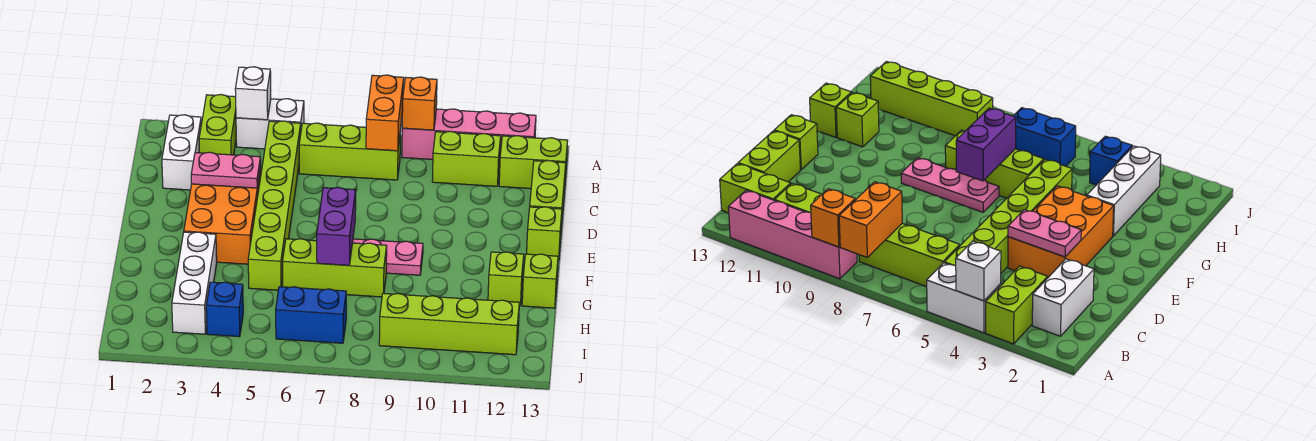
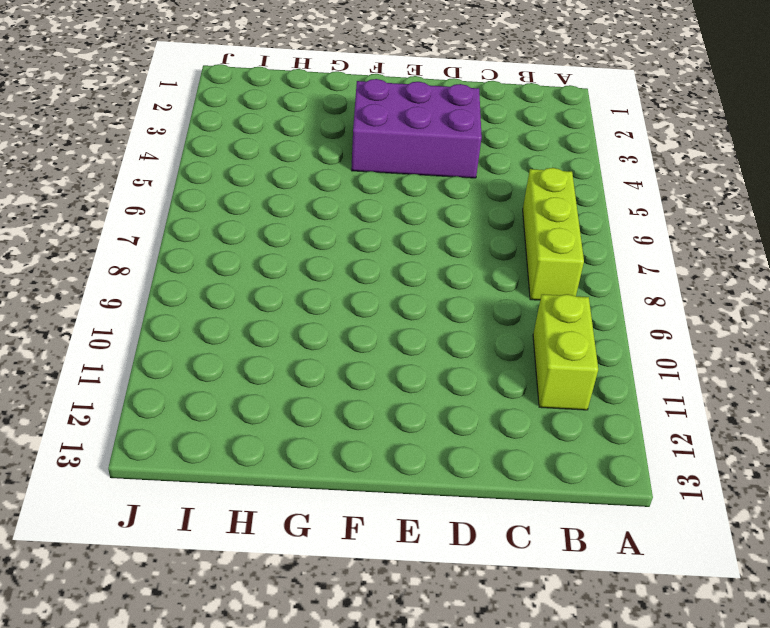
purple brick D3:F4 level 1 -> orange brick D3:F4 level 1
none -> lime brick A3:B3 level 1
none -> white brick A4:A5 level 1
none -> pink brick A9:A12 level 1

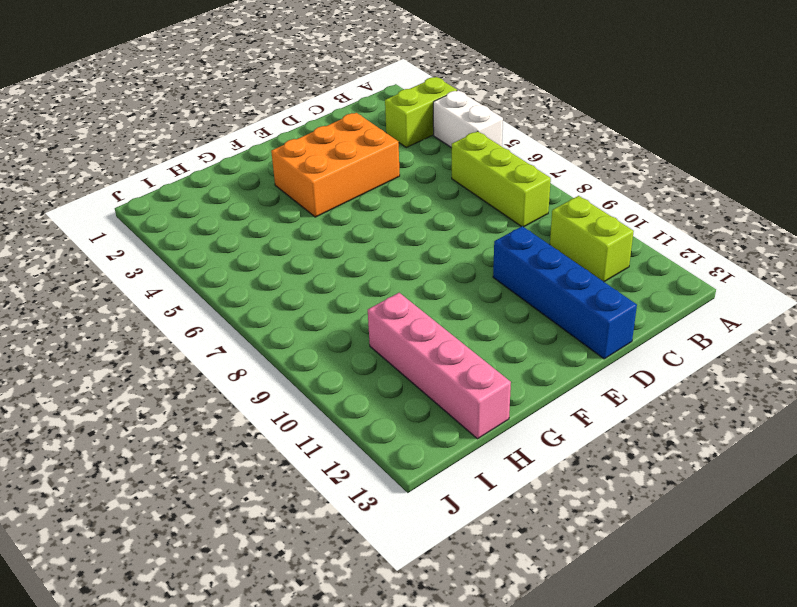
blue brick D10:D13 level 1 -> lime brick C13:D13 level 1
pink brick H10:H13 level 1 -> pink brick A9:A12 level 1
none -> white brick B2:C2 level 1
none -> lime brick B5:G5 level 1
none -> lime brick B12:B13 level 1

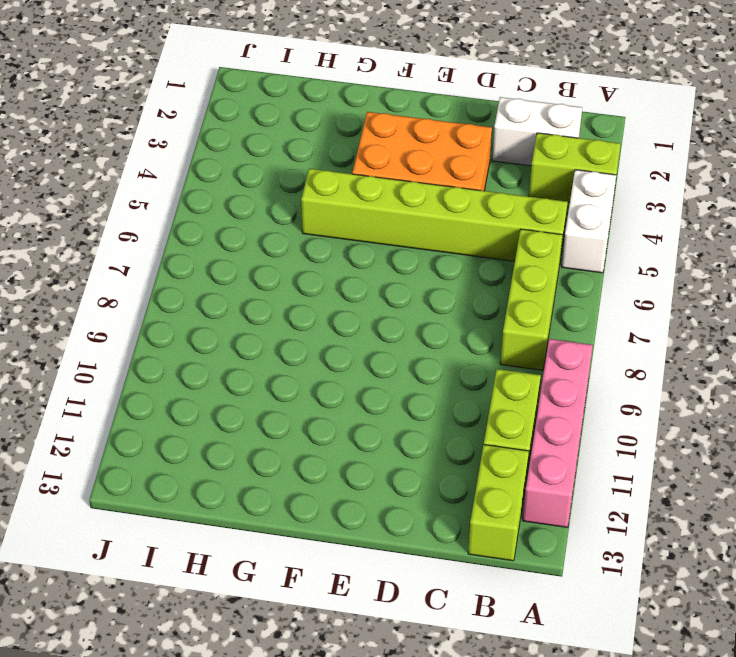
none -> lime brick C13:D13 level 1
none -> lime brick E13 level 1
none -> pink plate F7:F9 level 1

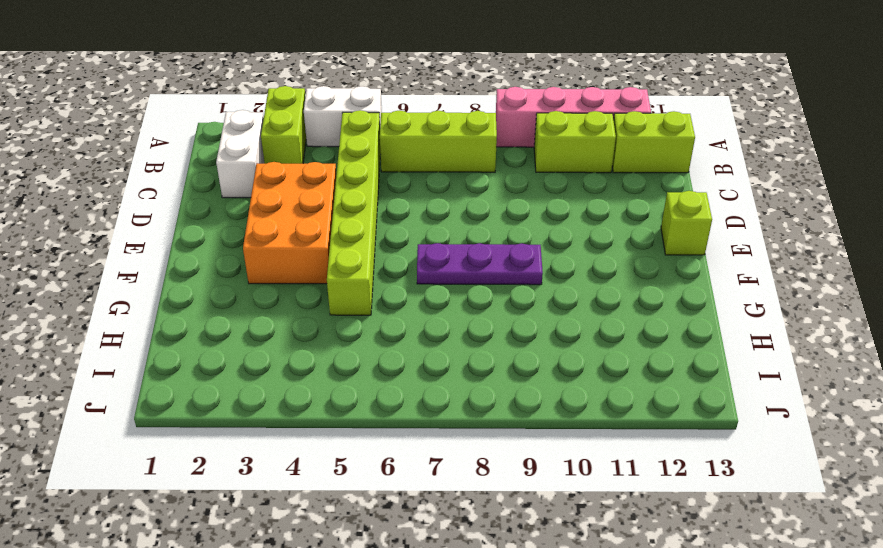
purple plate F7:F9 level 1 -> pink plate F7:F9 level 1
none -> lime brick C13:D13 level 1
none -> white brick G3:I3 level 1
none -> lime brick G6:G8 level 1

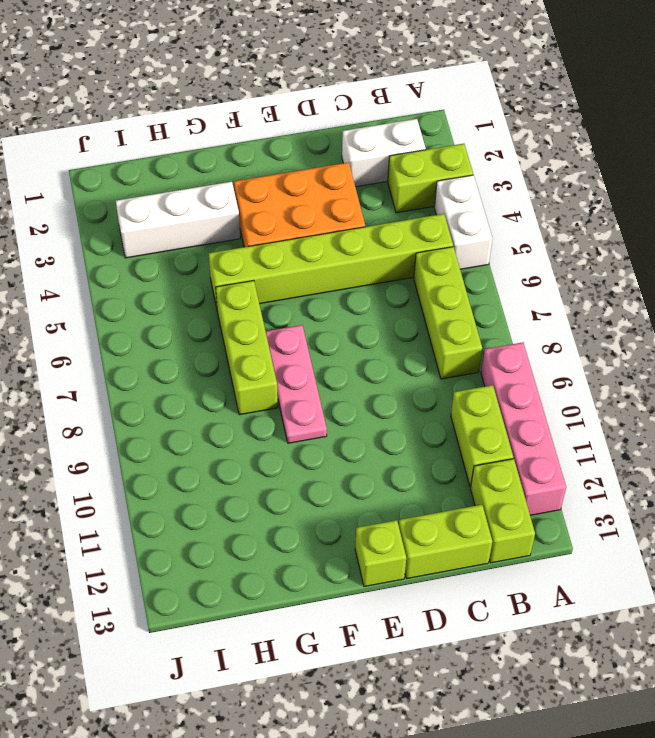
none -> lime brick G12 level 1
none -> lime brick G13 level 1
none -> blue brick I4 level 1

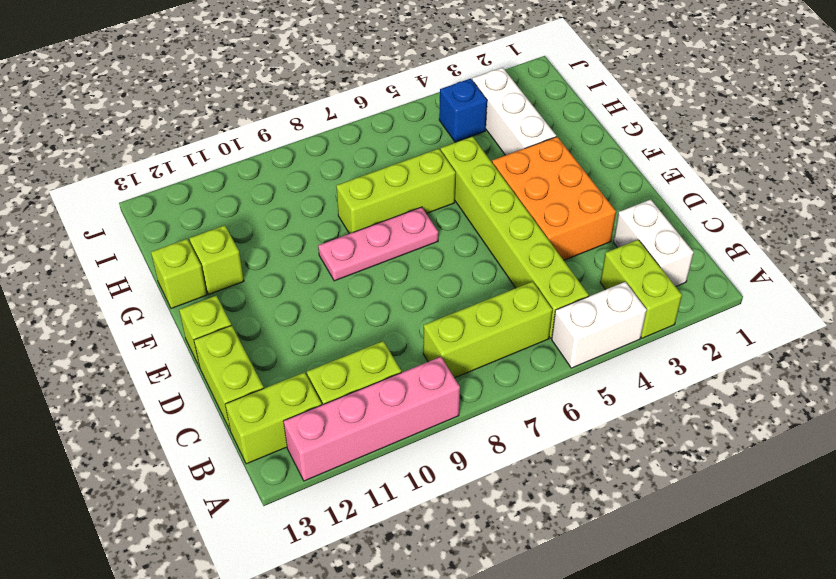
none -> blue brick I6:I7 level 1
none -> lime brick I9:I12 level 1
none -> white brick A4 level 2

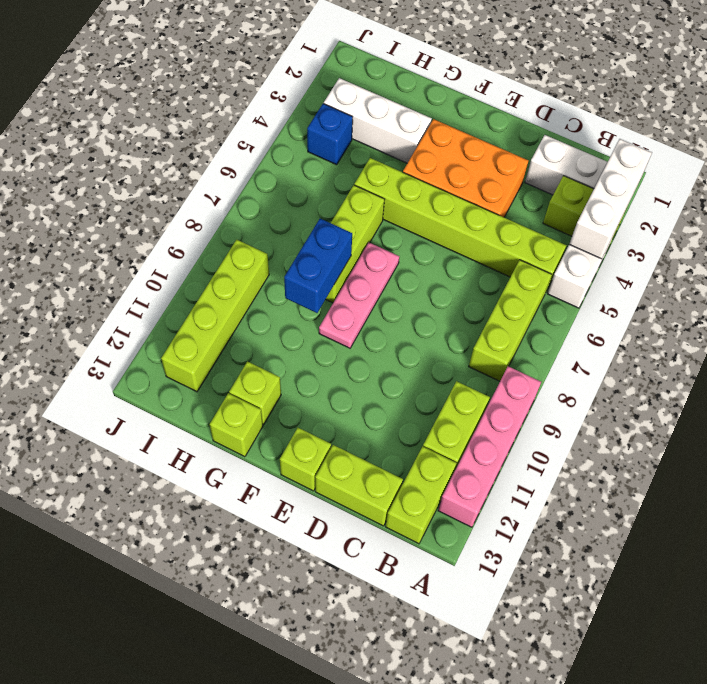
white brick A2:A4 level 2 -> white brick A4 level 2
blue brick G8:G9 level 2 -> blue brick I6:I7 level 1
none -> orange brick A8:B8 level 2
none -> orange brick A9 level 2
none -> pink plate D3:D4 level 2

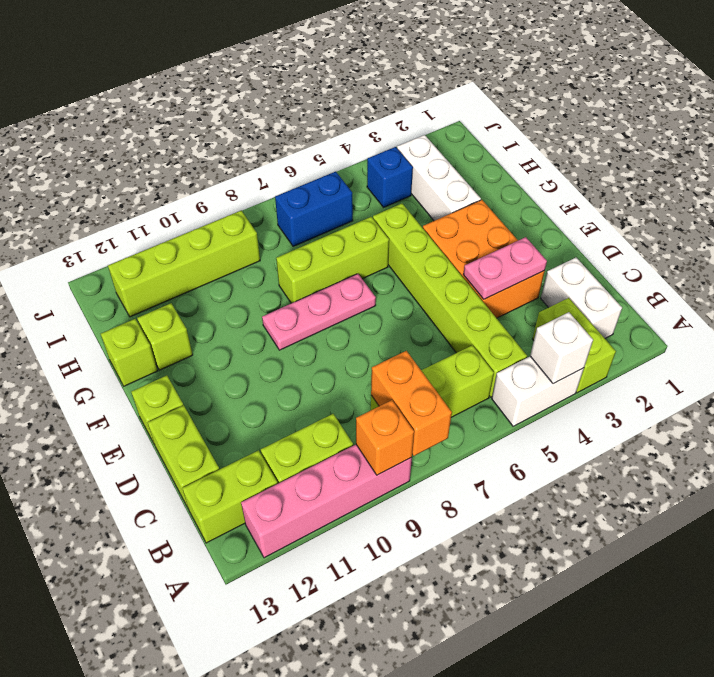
none -> purple brick F7:G7 level 2

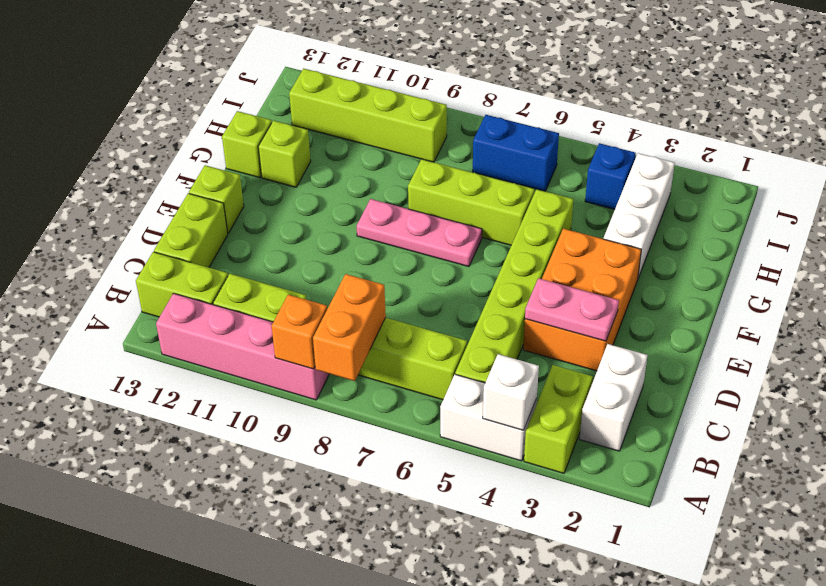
none -> purple brick F7:G7 level 2

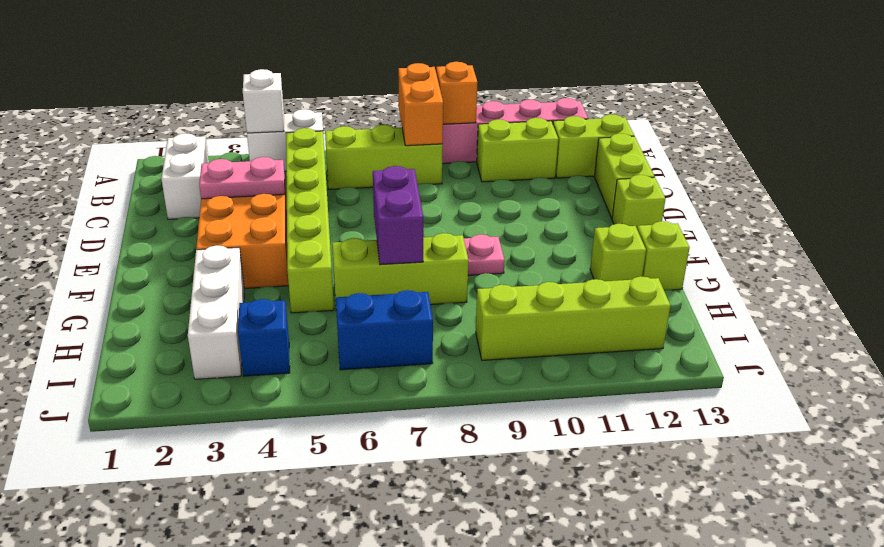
none -> lime brick A3:B3 level 1

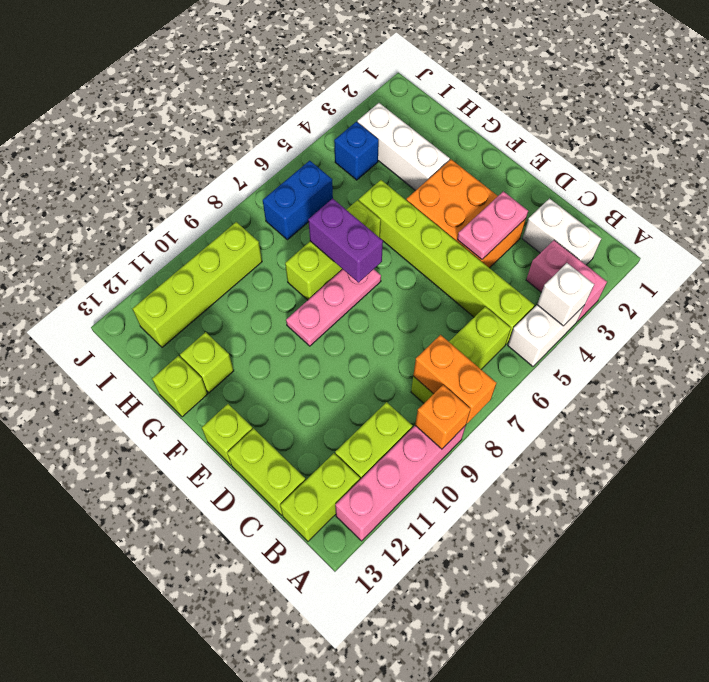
pink brick A3:B3 level 1 -> lime brick A3:B3 level 1

